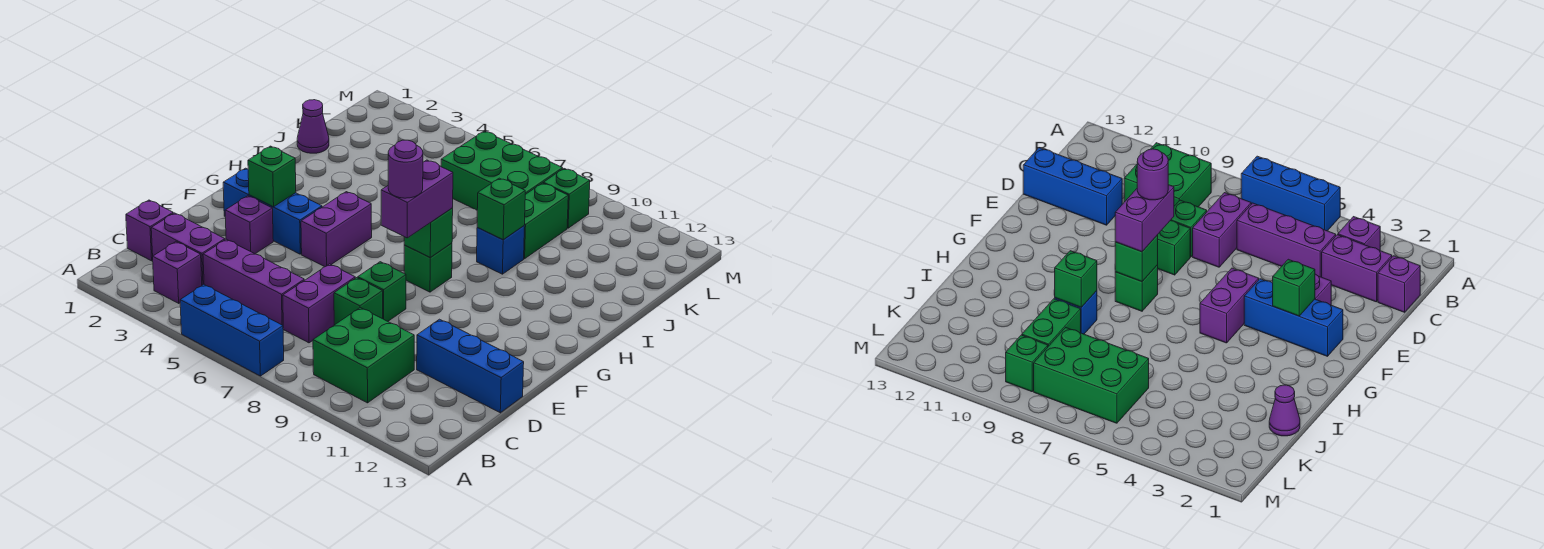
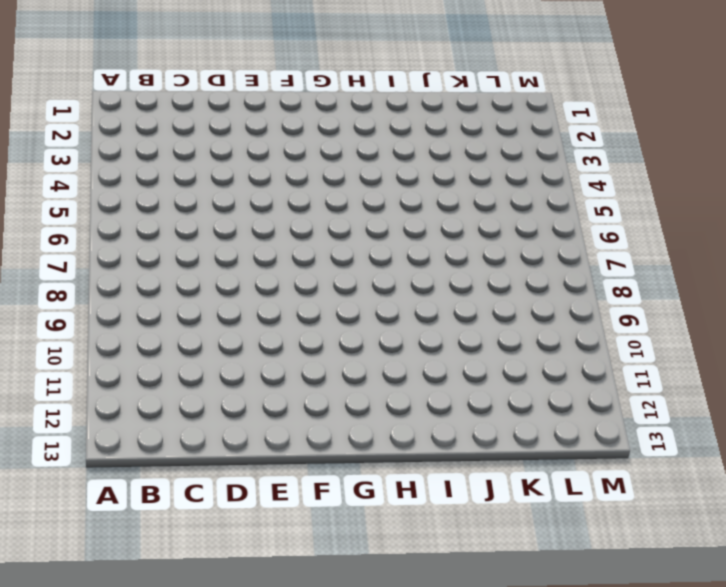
none -> blue brick A5:A7 level 1
none -> purple brick B3 level 1
none -> green brick B9:C10 level 1

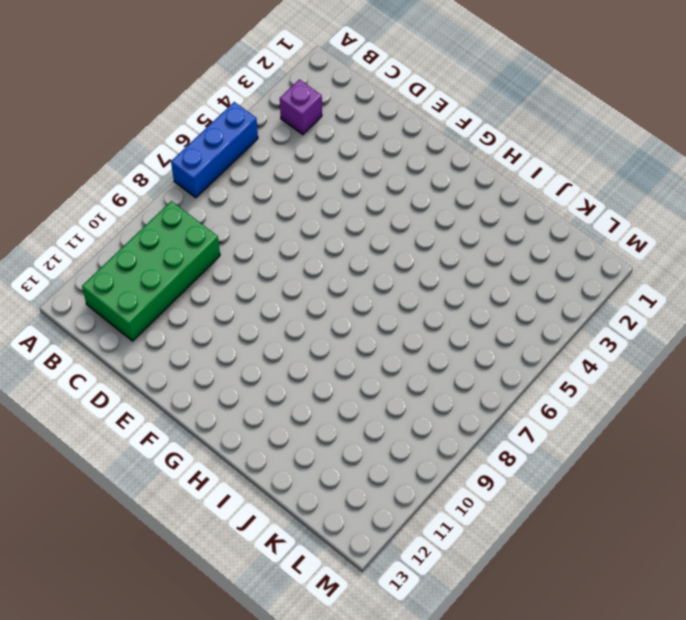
green brick B9:C12 level 1 -> green brick B9:C10 level 1
none -> purple brick C1 level 1
none -> purple brick C2:C3 level 1
none -> purple brick C4:C6 level 1

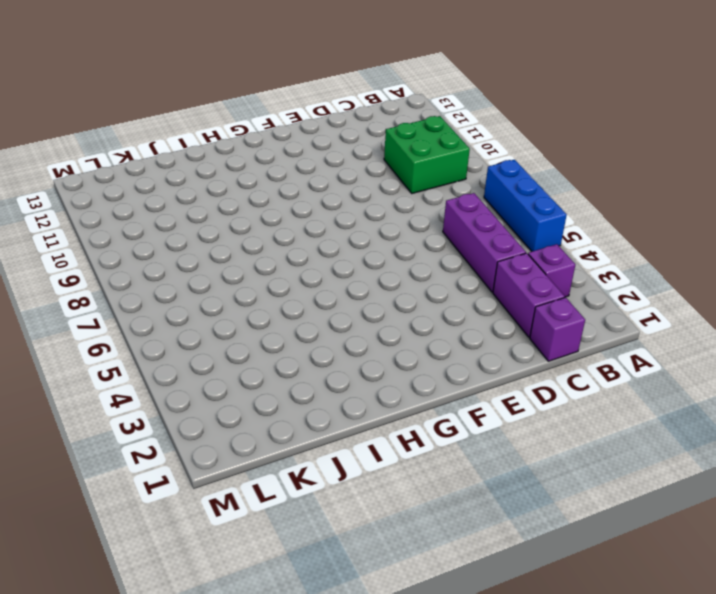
none -> purple brick C7:D7 level 1
none -> green brick D8 level 1
none -> blue brick D11:D13 level 1

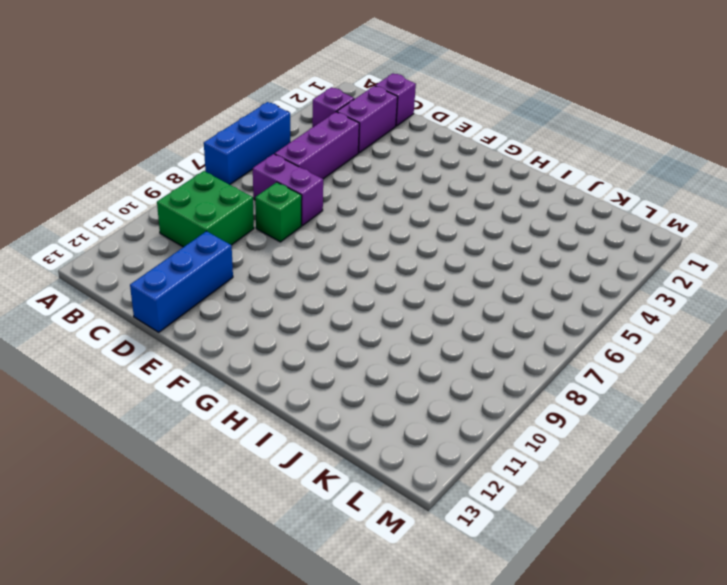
none -> purple brick E3 level 1
none -> green brick E8 level 1
none -> blue brick F2:F4 level 1

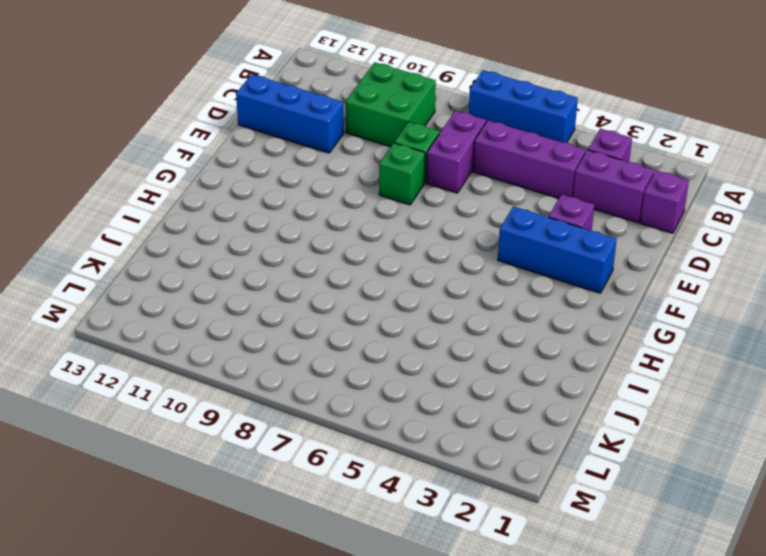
none -> purple brick F5:G5 level 1
none -> green brick G8 level 1
none -> blue brick I9 level 1

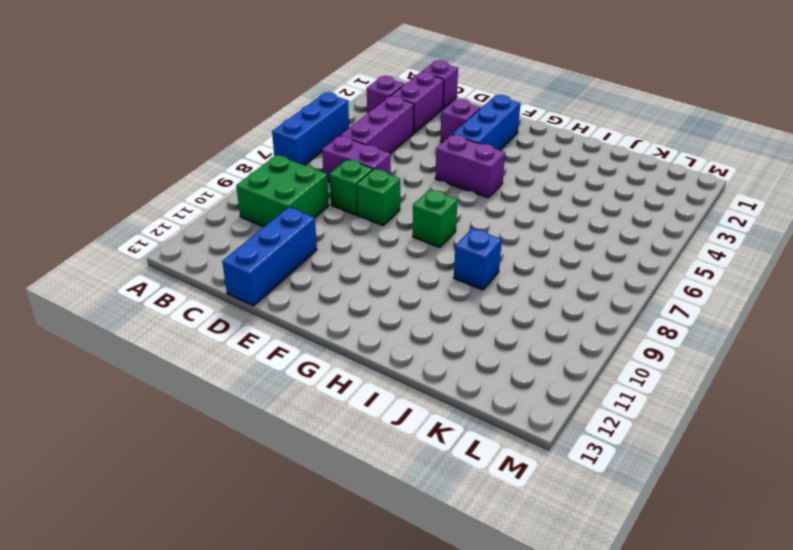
none -> purple cone J1 level 1
none -> green brick J9:K9 level 1
none -> green brick K6:L8 level 1

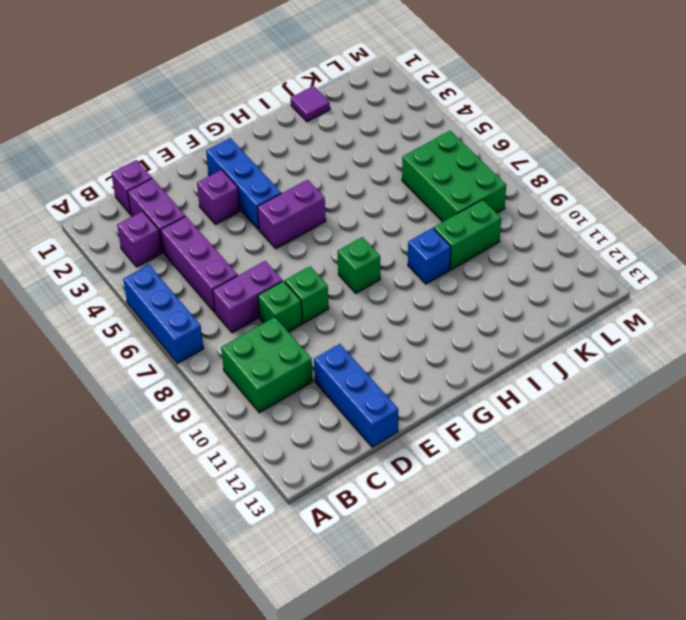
purple tile J1 level 1 -> purple cone J1 level 1
none -> green brick L9 level 1
none -> green brick F3 level 2
none -> green brick G8 level 2

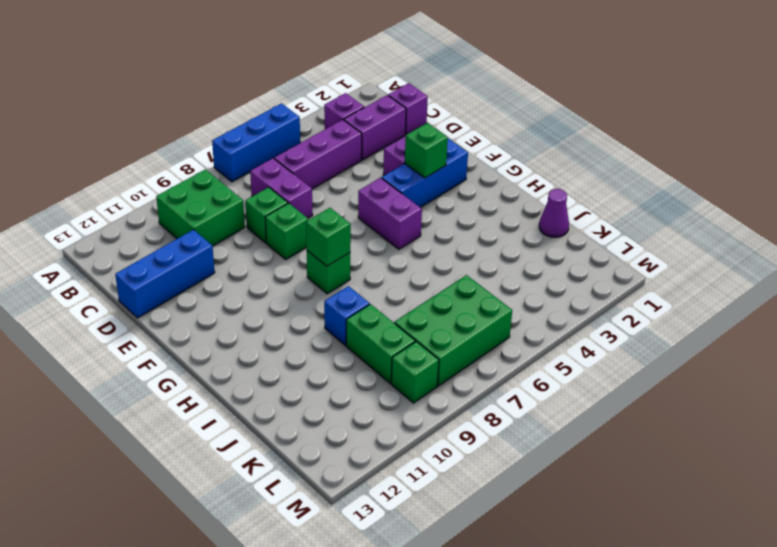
none -> green brick I9 level 2
none -> purple brick F8:G8 level 3
none -> purple round brick F8 level 4

